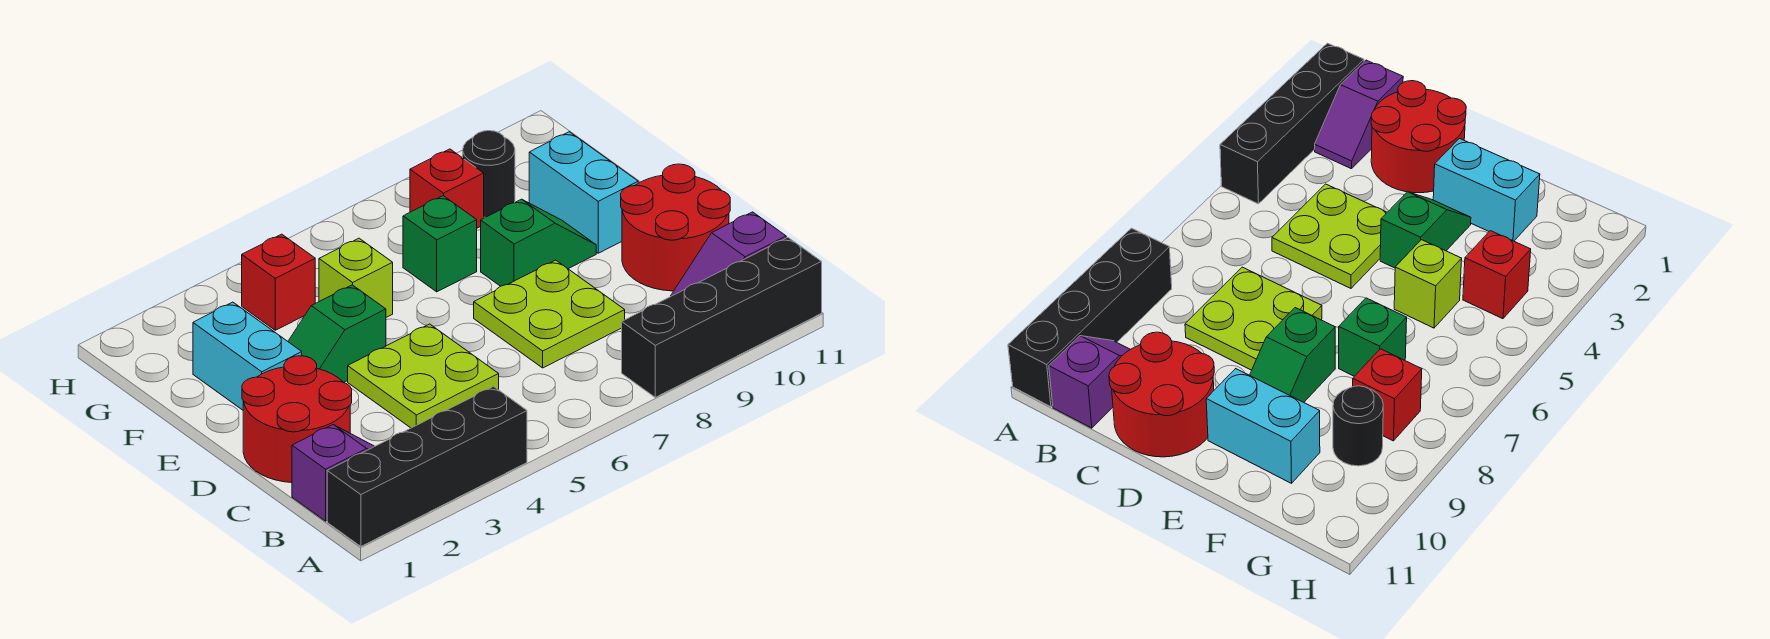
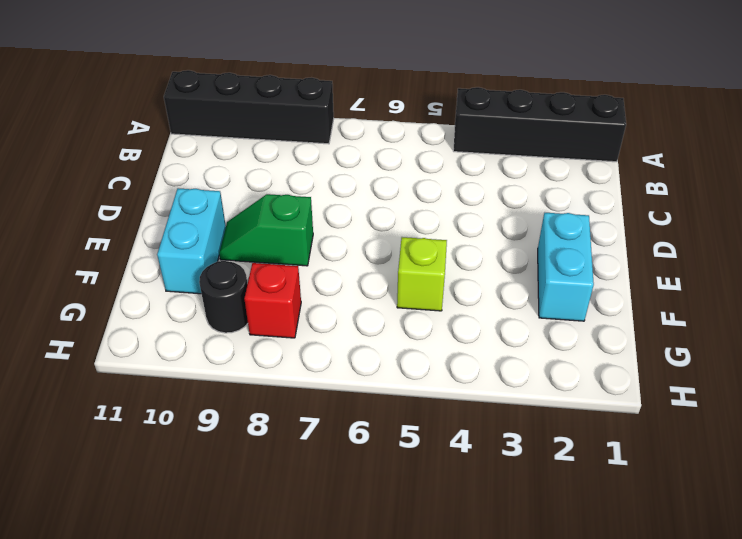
none -> purple slope B1:B2 level 1 top 1
none -> purple slope B10:B11 level 1 top 11
none -> red round brick C1:D2 level 1

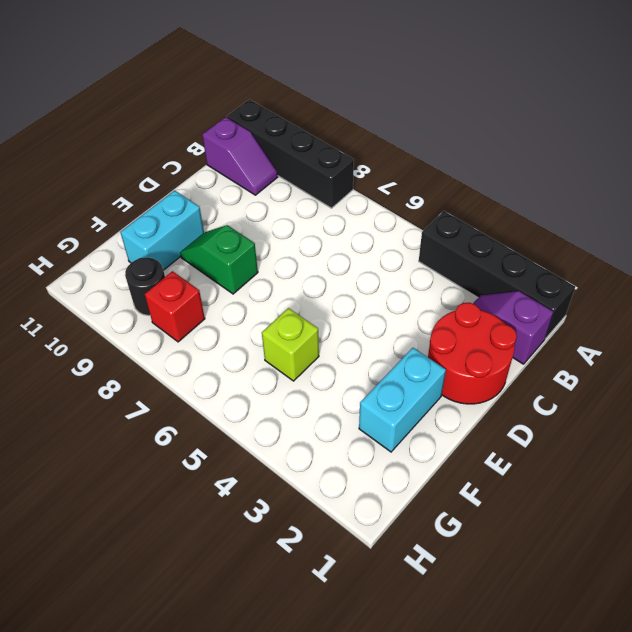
none -> lime plate C4:D5 level 1
none -> lime plate C7:D8 level 1
none -> red round brick C10:D11 level 1

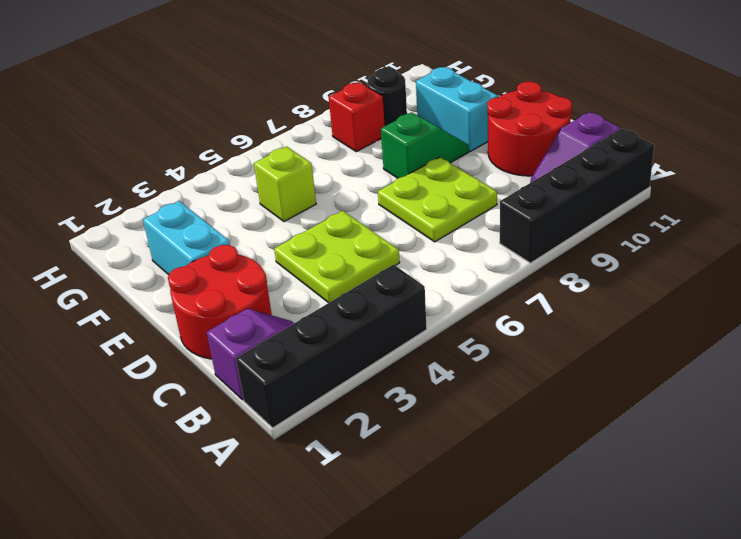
none -> green slope E3:E4 level 1 top 4
none -> green brick F7 level 1
none -> red brick G4 level 1

